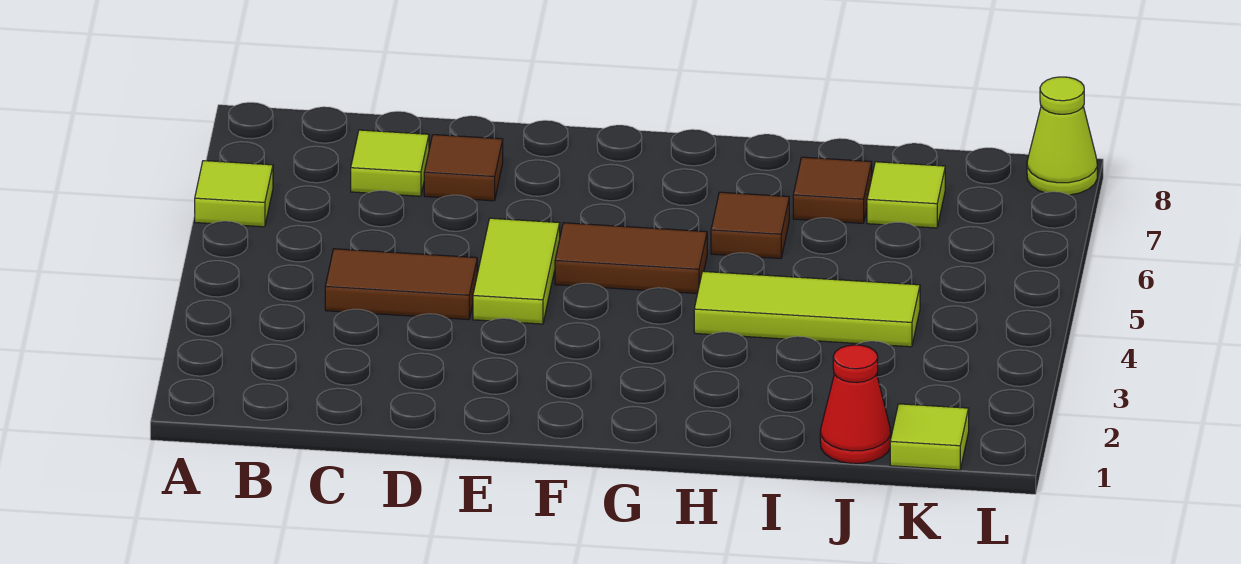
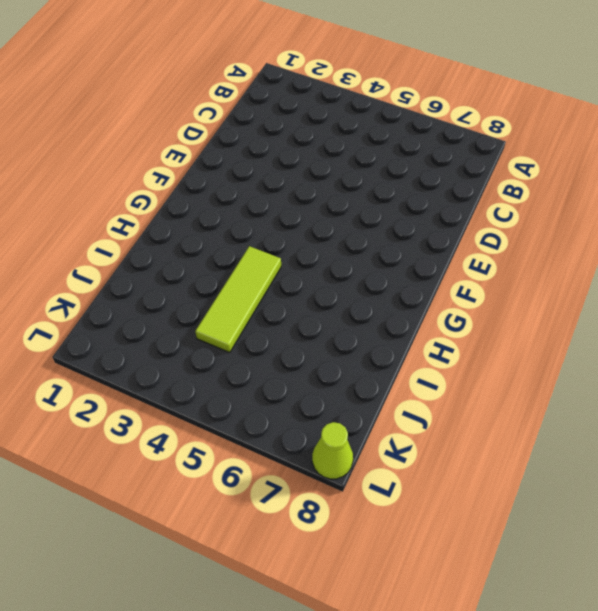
none -> lime tile A6 level 1
none -> brown tile C4:D4 level 1
none -> lime tile C7 level 1

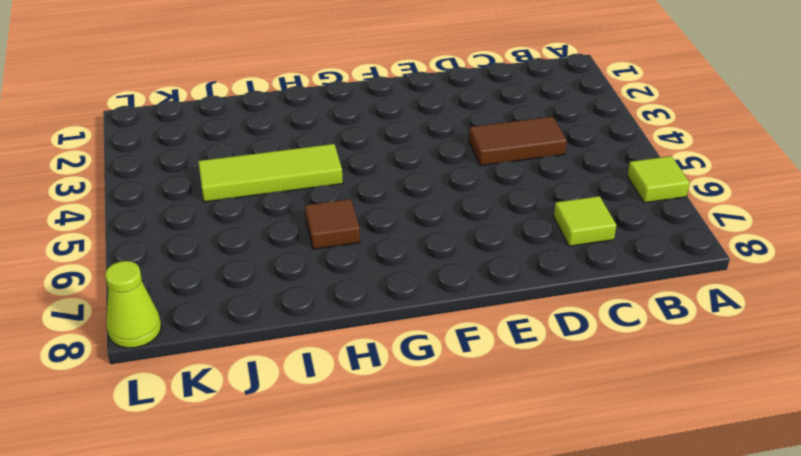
none -> brown tile D7 level 1
none -> lime tile E4:E5 level 1
none -> brown tile F5:G5 level 1

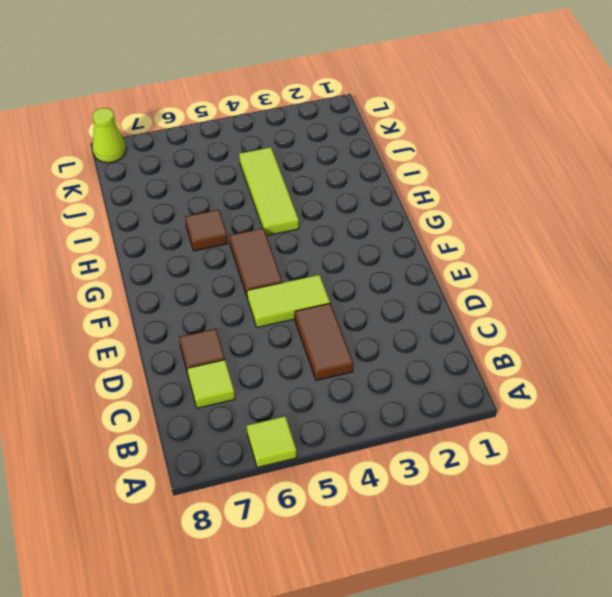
none -> brown tile I7 level 1
none -> red cone J1 level 1
none -> lime tile J7 level 1

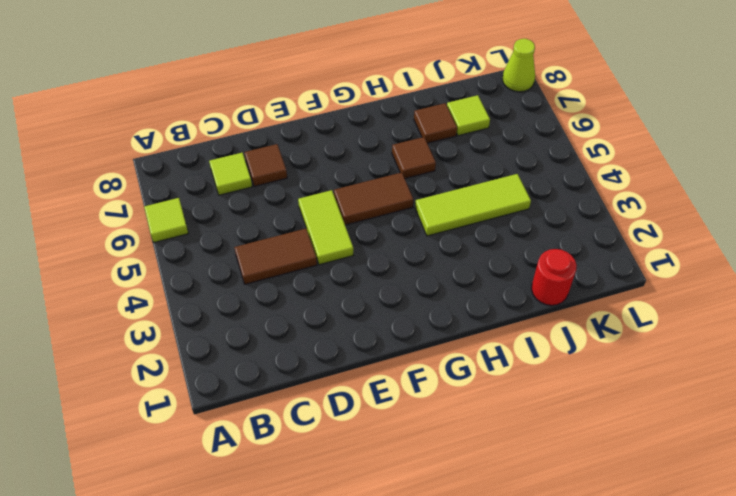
red round brick J1 level 1 -> red cone J1 level 1
none -> lime tile K1 level 1

